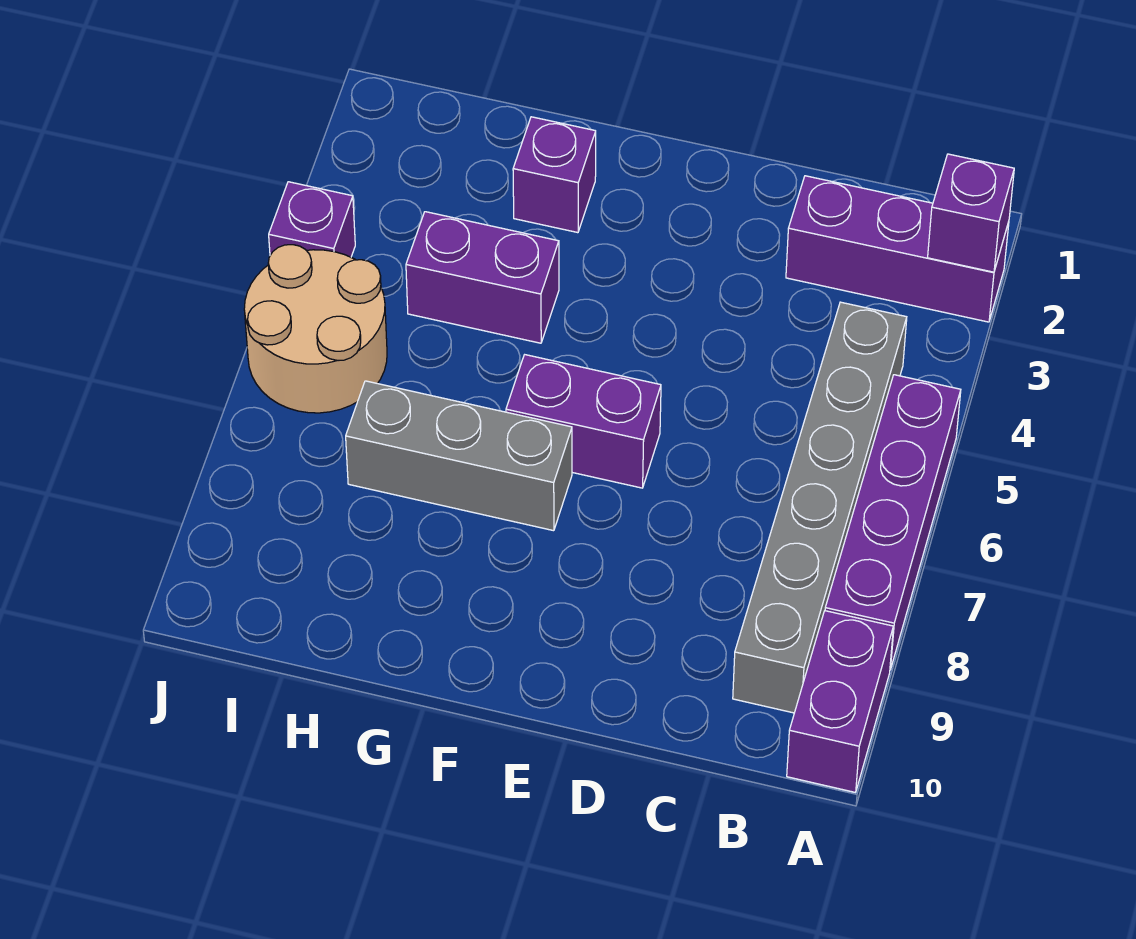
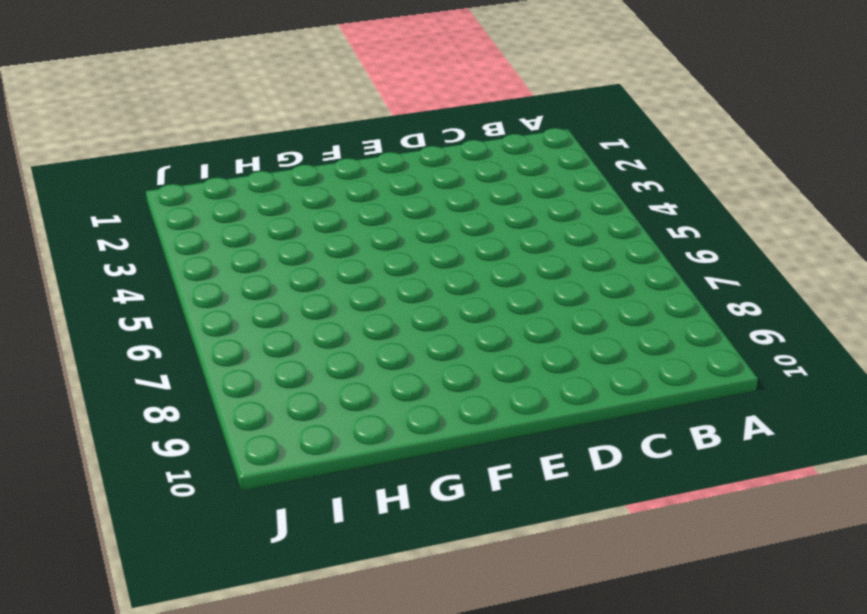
none -> purple brick A2:C2 level 1
none -> purple brick A5:A8 level 1

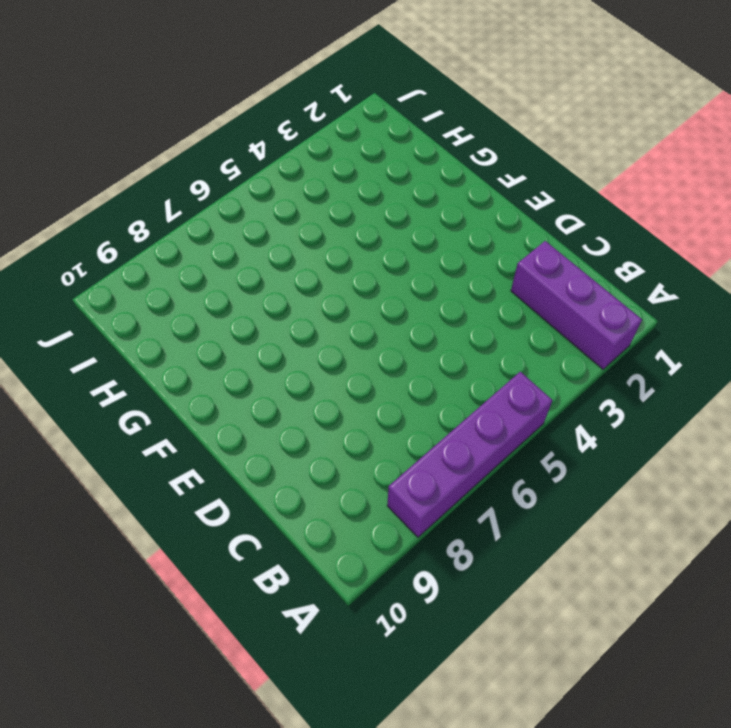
none -> purple brick A9:A10 level 1
none -> grey brick B4:B9 level 1

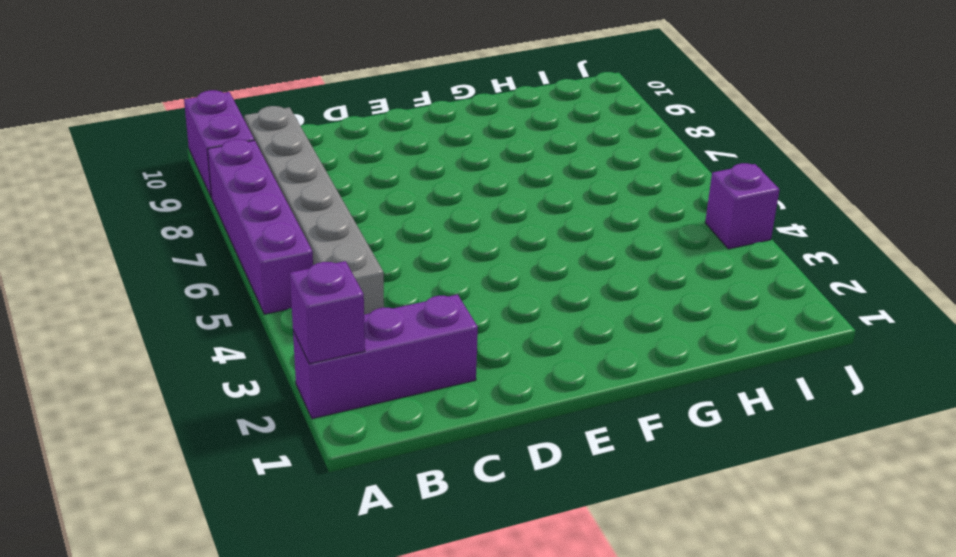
none -> purple brick E6:F6 level 1
none -> grey brick F7:H7 level 1

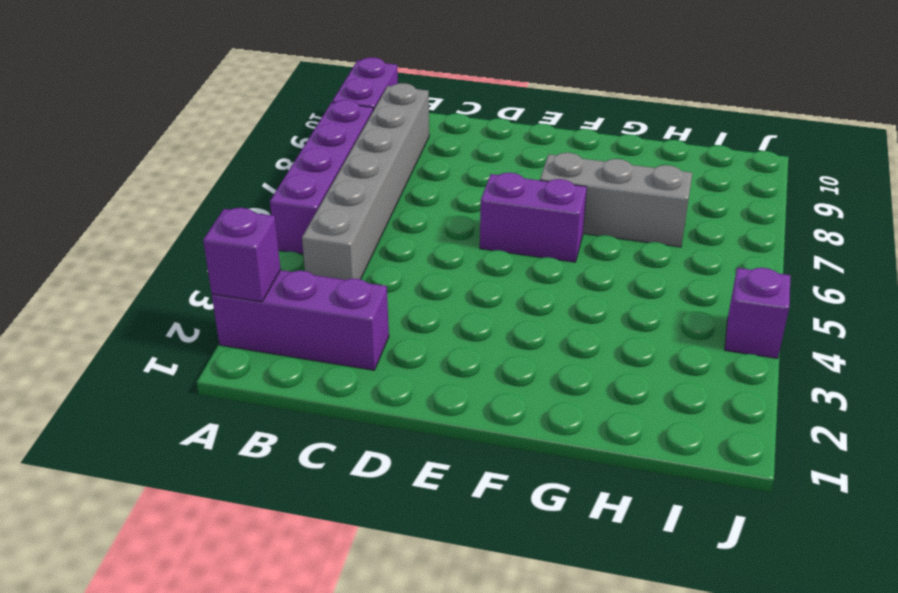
none -> purple brick G2 level 1
none -> purple brick G4:H4 level 1

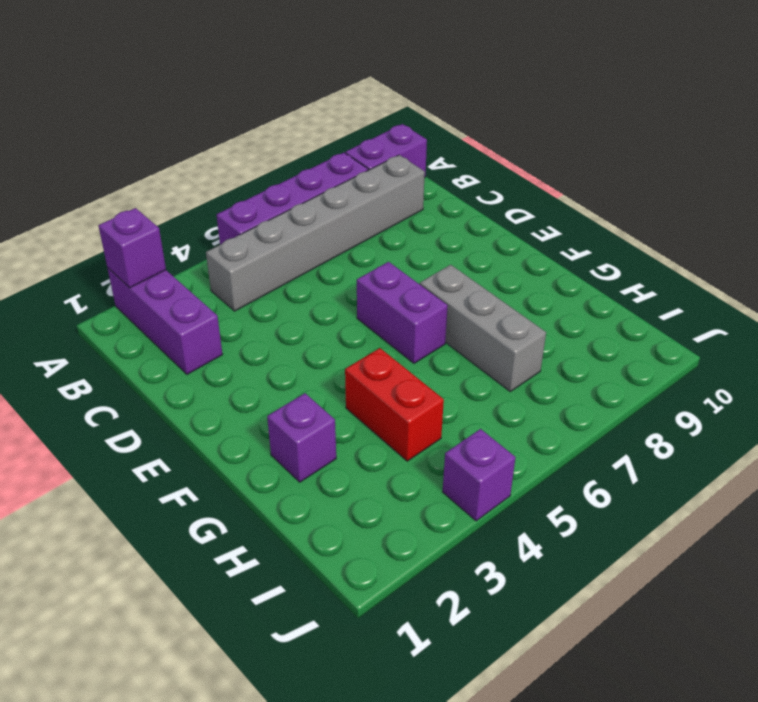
red brick G4:H4 level 1 -> purple brick G4:H4 level 1
none -> tan round brick I5:J6 level 1

